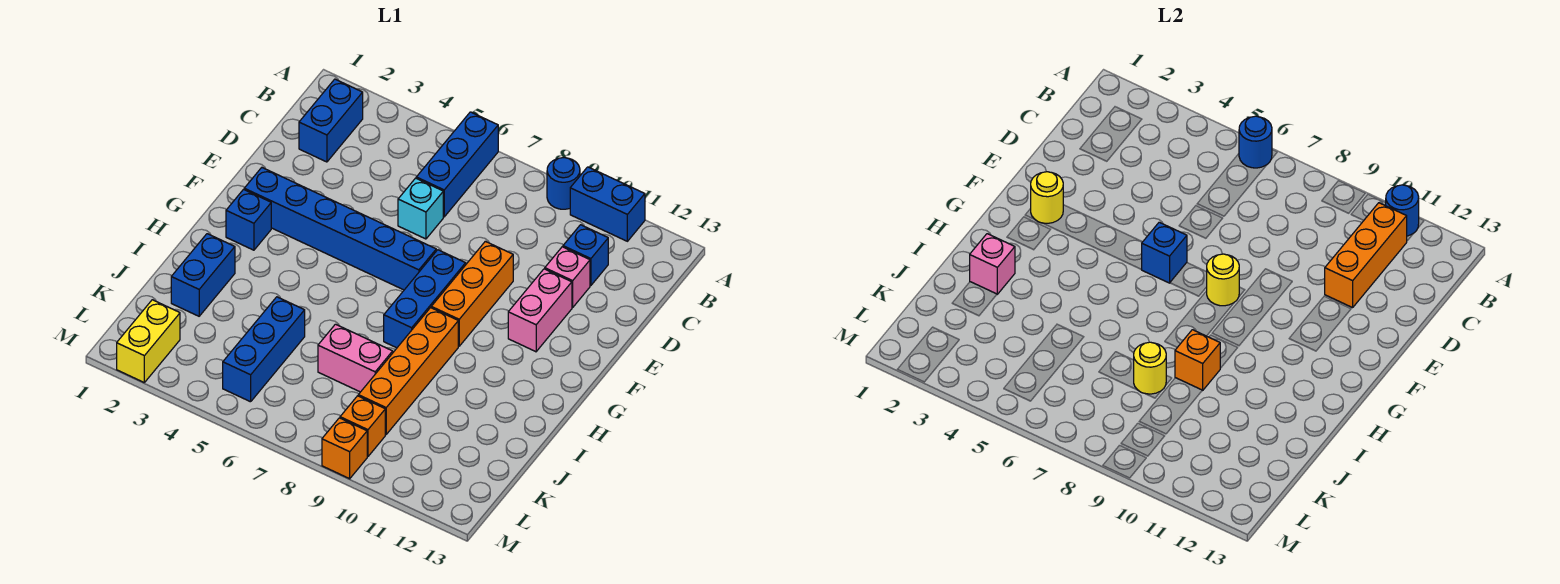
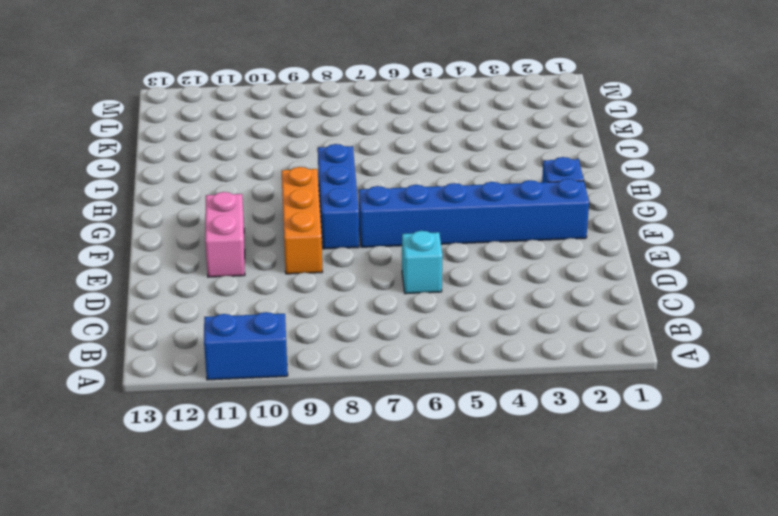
none -> blue brick A6:C6 level 1
none -> blue round brick A9 level 1
none -> blue brick B2:C2 level 1

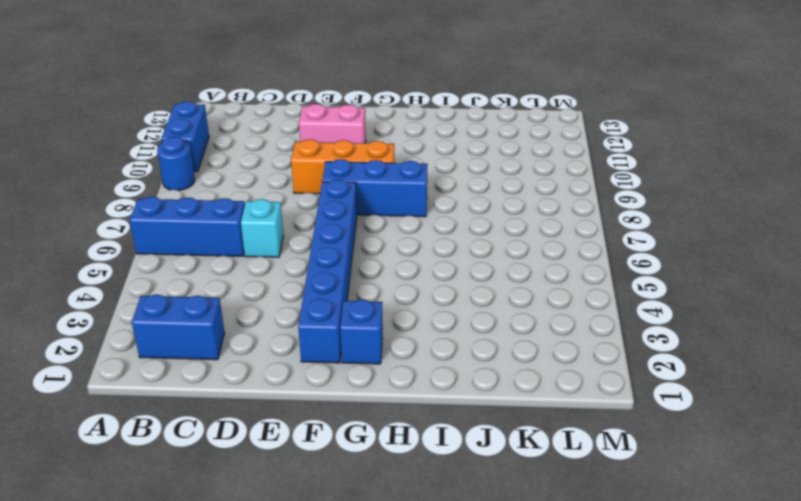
none -> blue brick C11 level 1
none -> pink brick D11 level 1
none -> orange brick H9:K9 level 1

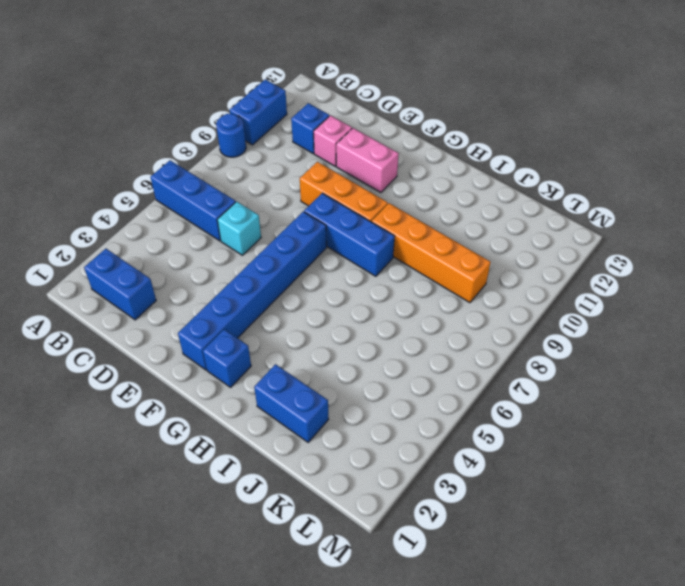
none -> blue brick J5:L5 level 1
none -> pink brick J7:J8 level 1
none -> yellow brick L2:M2 level 1

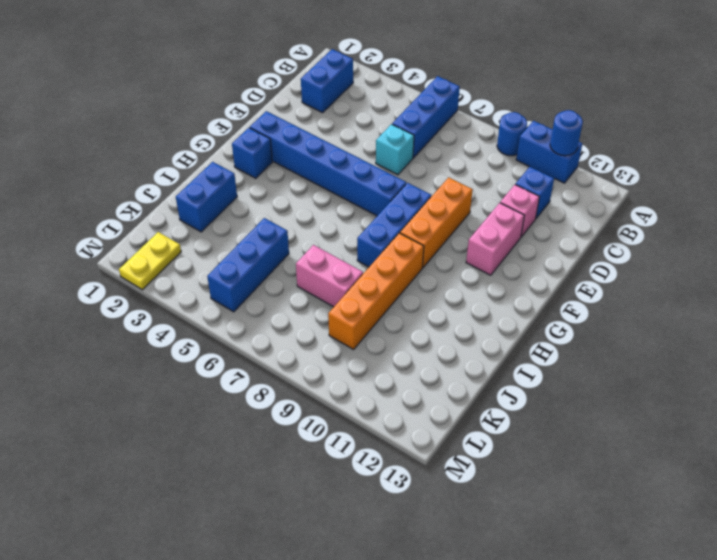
yellow plate L2:M2 level 1 -> yellow brick L2:M2 level 1
none -> orange brick L9 level 1
none -> orange brick M9 level 1
none -> blue round brick A6 level 2

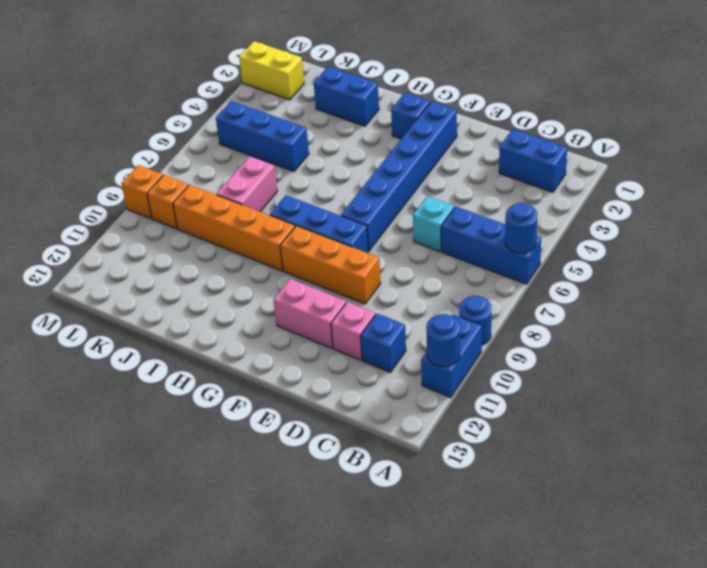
none -> orange brick B11:D11 level 2
none -> yellow round brick F2 level 2
none -> blue brick F6 level 2

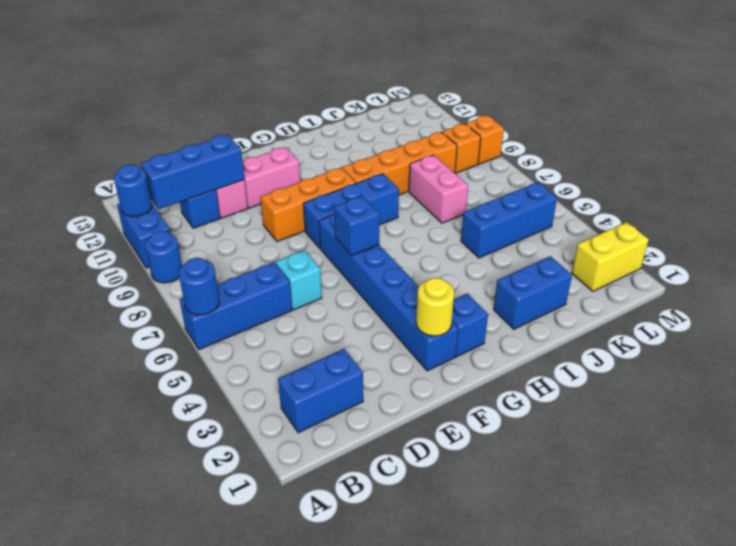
blue brick B11:D11 level 2 -> orange brick B11:D11 level 2
none -> yellow round brick F8 level 2
none -> pink brick I2 level 2
none -> orange brick I9 level 2

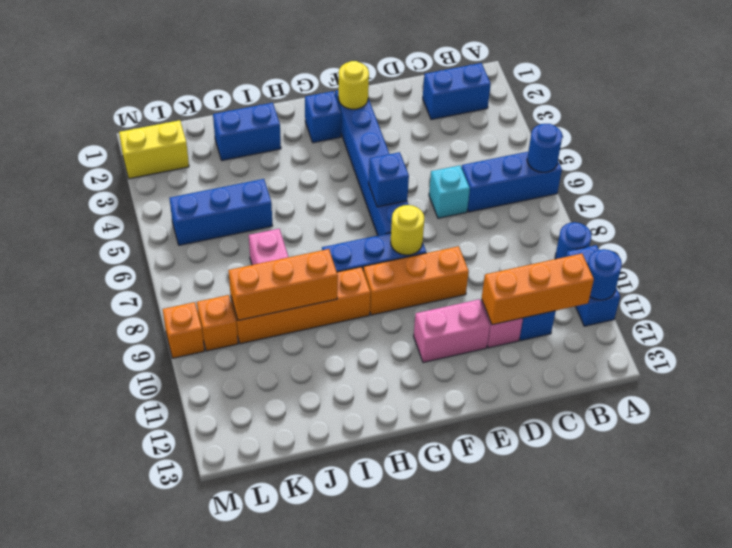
orange brick I9:K9 level 2 -> orange brick I9 level 2
none -> pink brick I2 level 2
none -> yellow round brick J8 level 2

